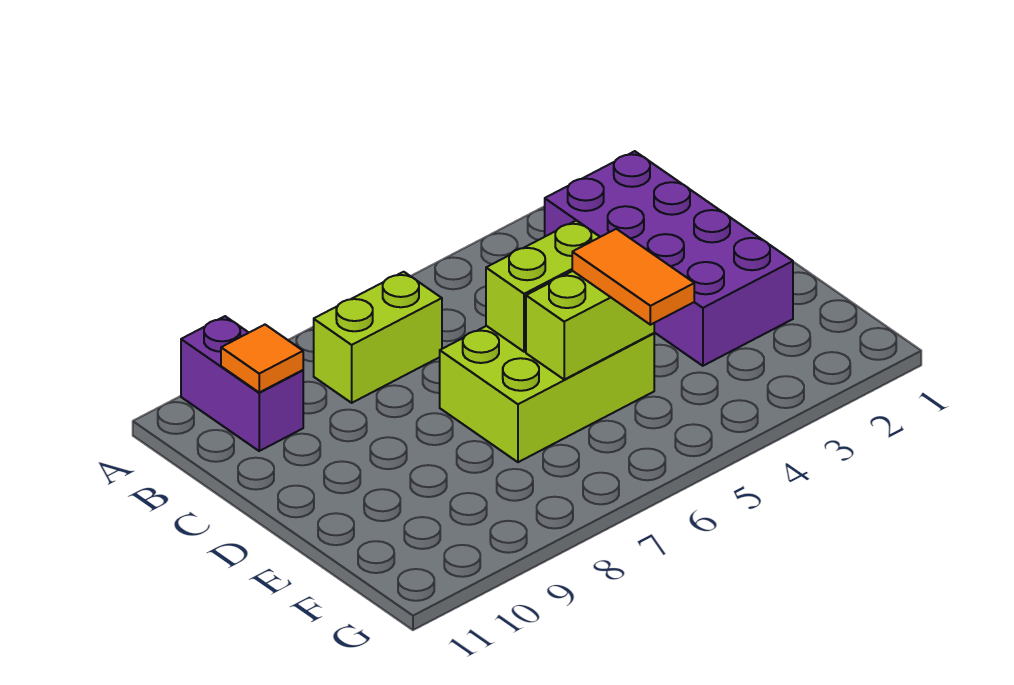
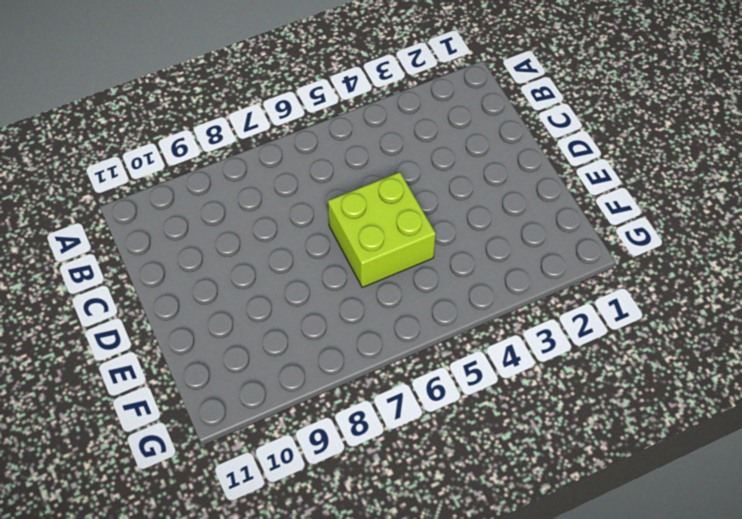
lime brick D5:E6 level 1 -> lime brick D5:E7 level 1
none -> purple brick A10:B10 level 1
none -> purple brick B2:E3 level 1

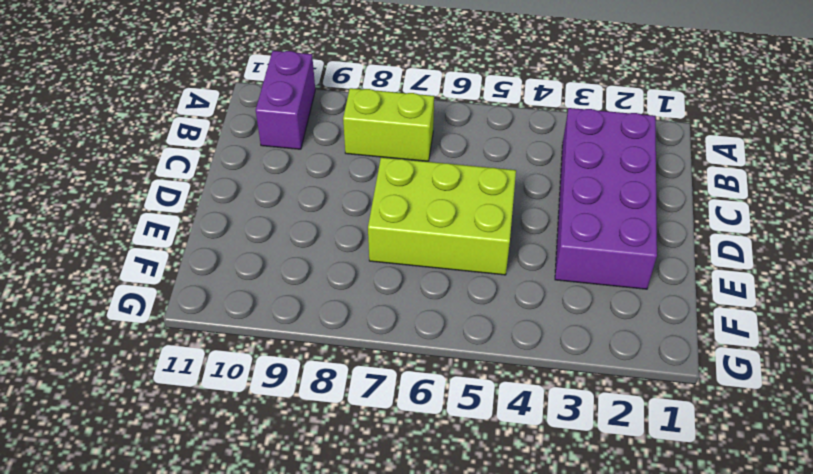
none -> orange tile B10 level 2
none -> lime brick D5:D6 level 2

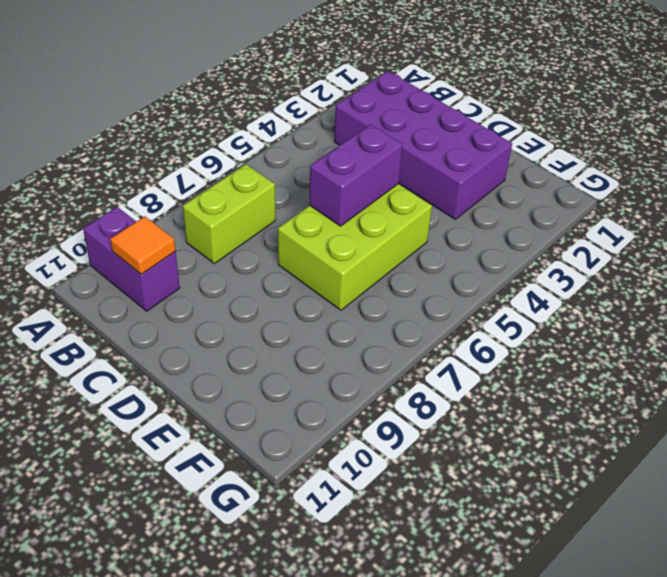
purple brick D5:D6 level 2 -> lime brick D5:D6 level 2
none -> lime brick E5:E6 level 2
none -> orange tile E5:F5 level 3

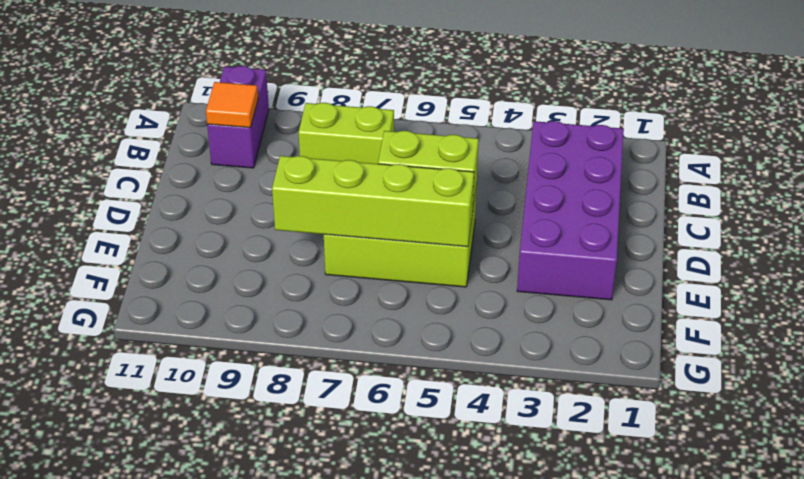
lime brick E5:E8 level 2 -> lime brick E5:E6 level 2
none -> orange tile E5:F5 level 3

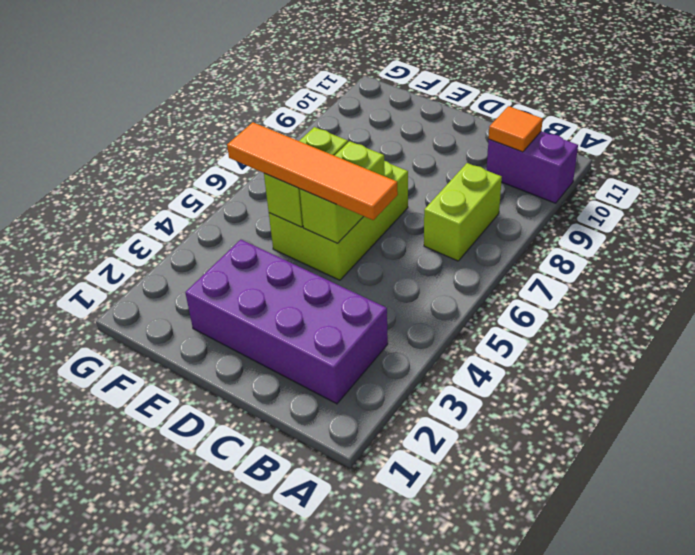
orange tile C5:F5 level 3 -> orange tile E5:F5 level 3

